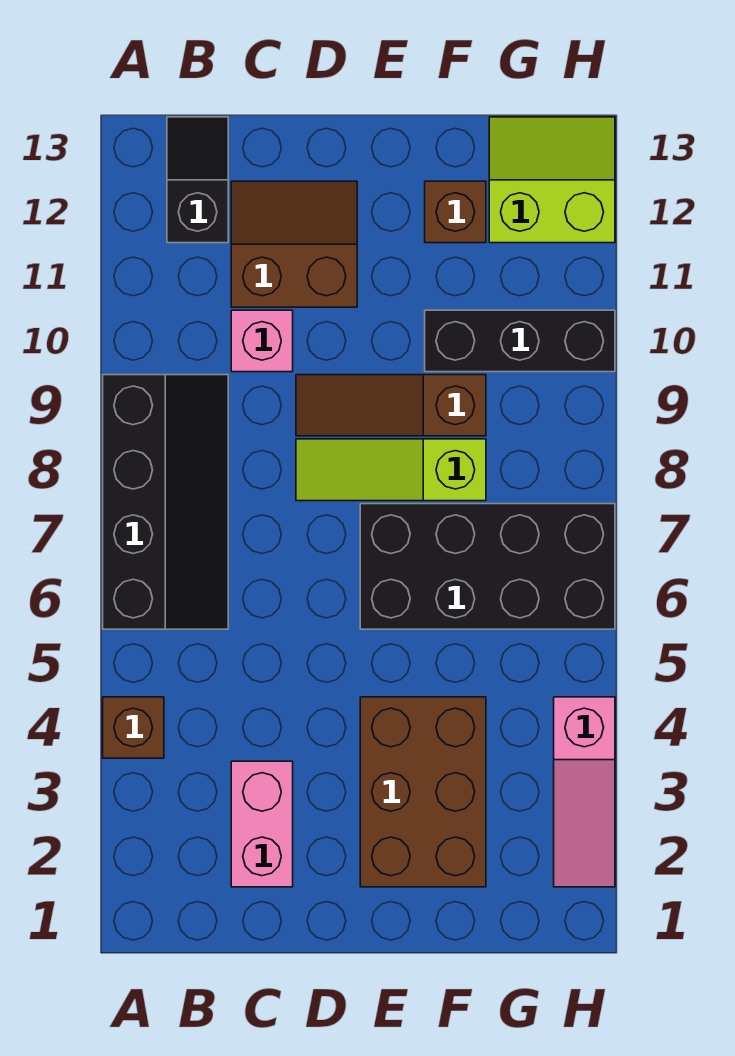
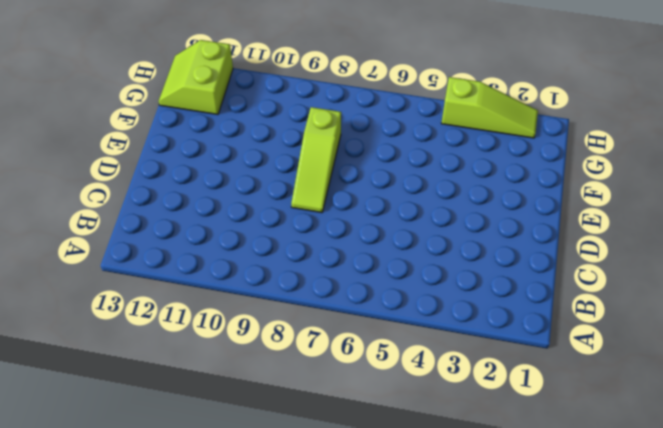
lime slope H2:H4 level 1 top 4 -> pink slope H2:H4 level 1 top 4
none -> brown brick A4 level 1
none -> black slope A6:B9 level 1 top A
none -> black slope B12:B13 level 1 top 12

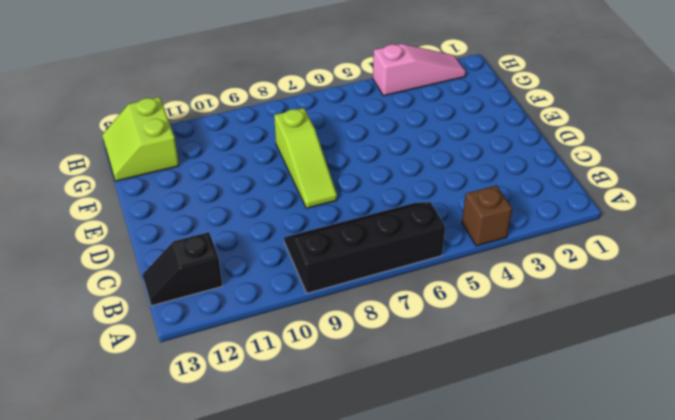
none -> pink brick C2:C3 level 1
none -> pink brick C10 level 1
none -> brown slope C11:D12 level 1 top 11

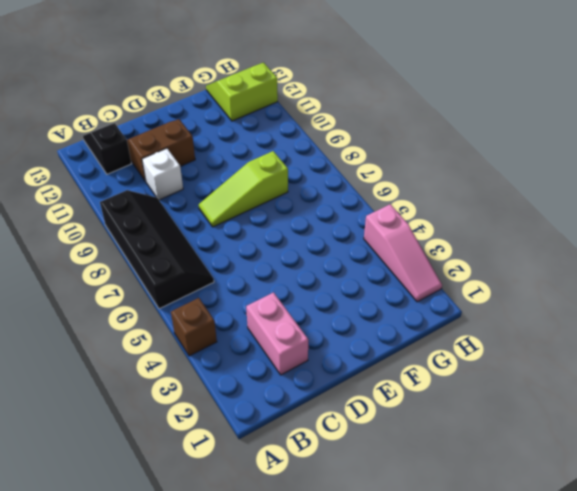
white brick C10 level 1 -> pink brick C10 level 1
none -> brown slope D9:F9 level 1 top F
none -> brown brick E2:F4 level 1
none -> black brick E6:H7 level 1

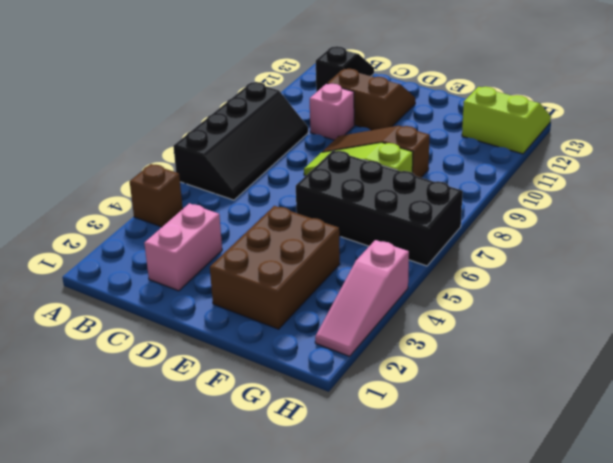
none -> black brick F10:H10 level 1
none -> brown brick F12 level 1

